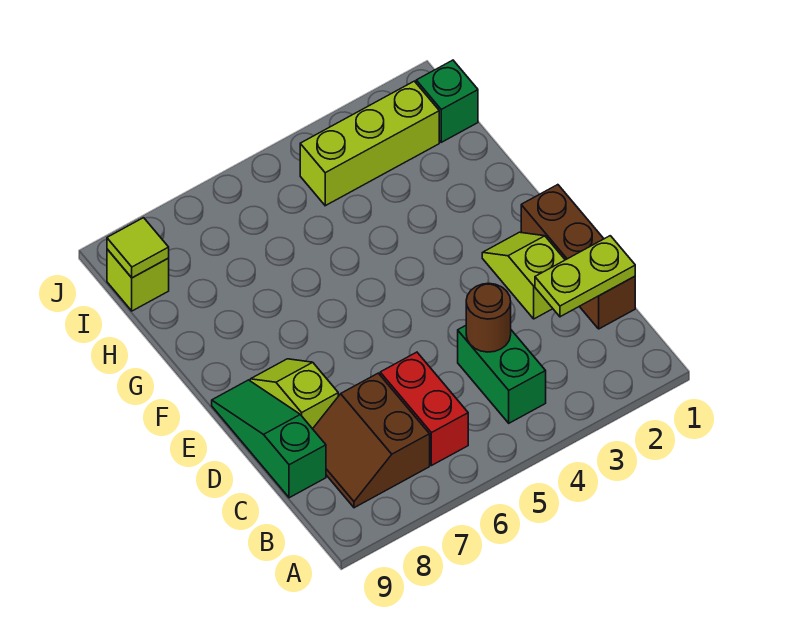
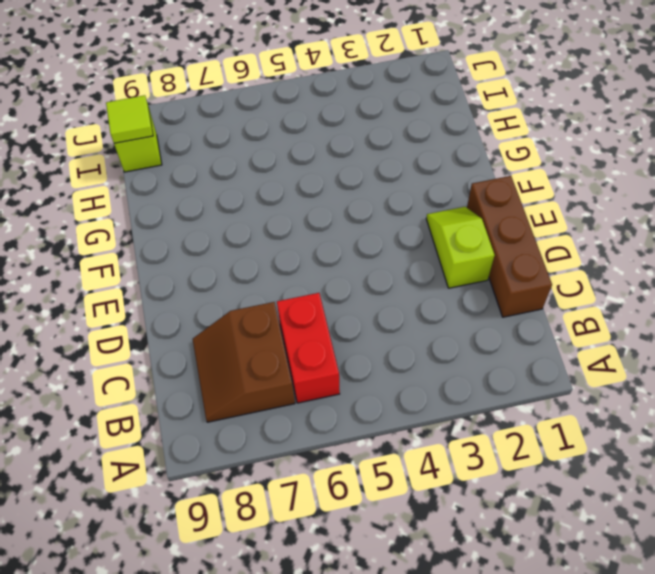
none -> green brick B4:C4 level 1
none -> green slope C9:E9 level 1 top C
none -> lime slope D8:E8 level 1 top D

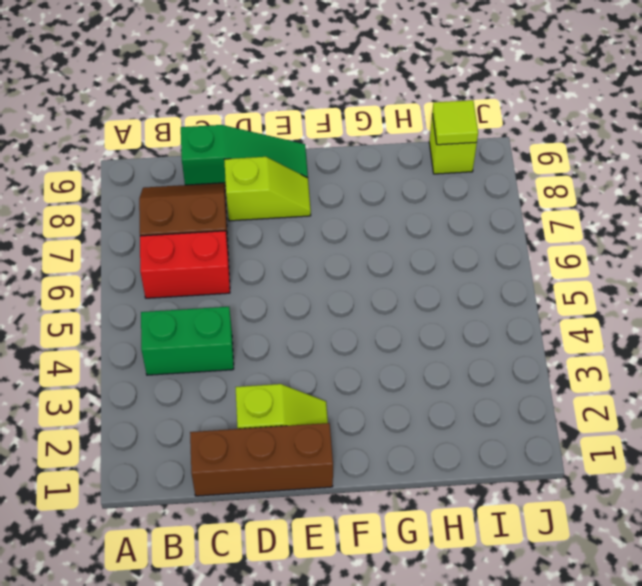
none -> green brick I1 level 1
none -> lime brick I2:I4 level 1
none -> lime plate C1:C2 level 2

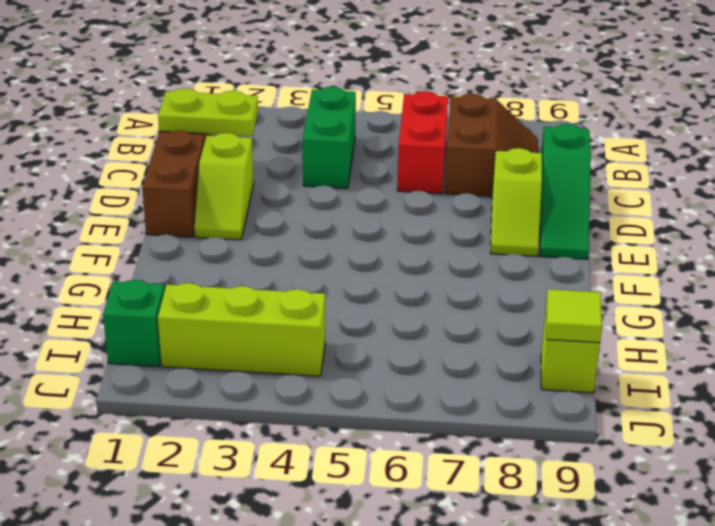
none -> brown round brick C4 level 2

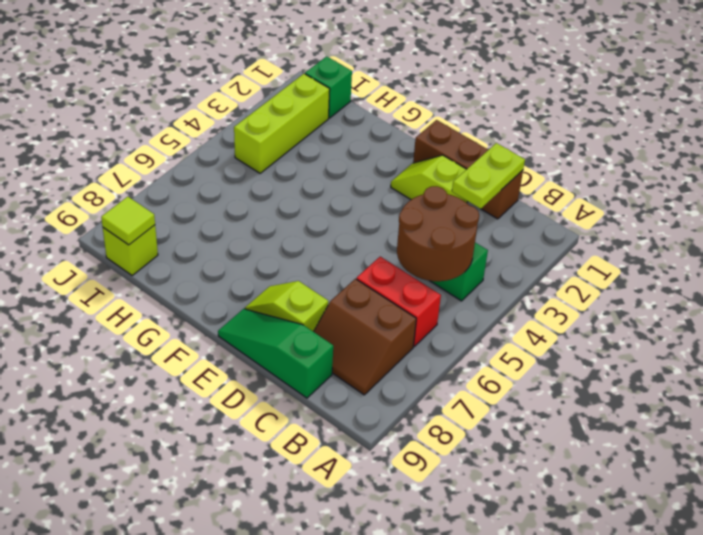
brown round brick B4:C5 level 2 -> brown round brick C4 level 2

